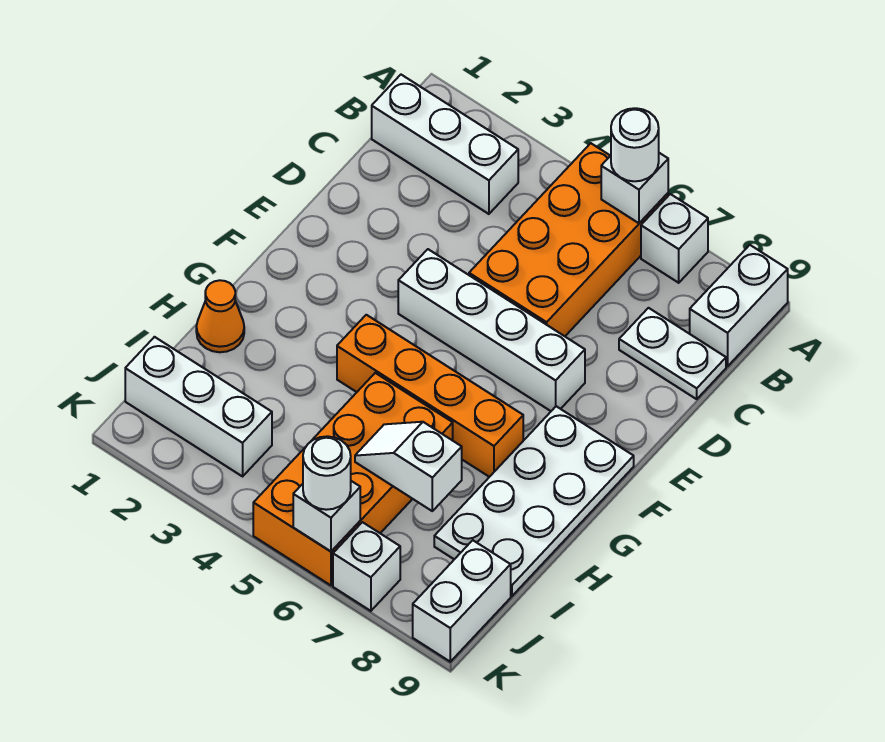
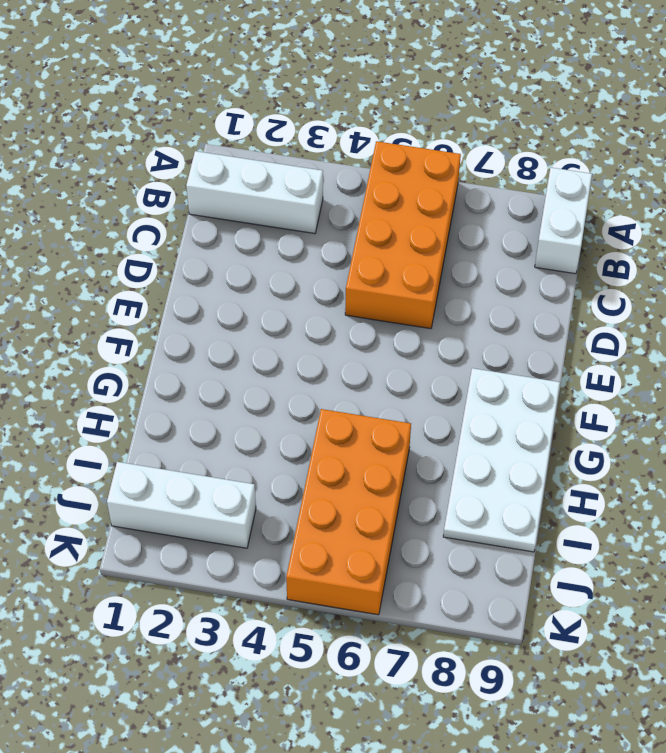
none -> white brick A7 level 1
none -> white plate C8:C9 level 1
none -> white brick E4:E7 level 1

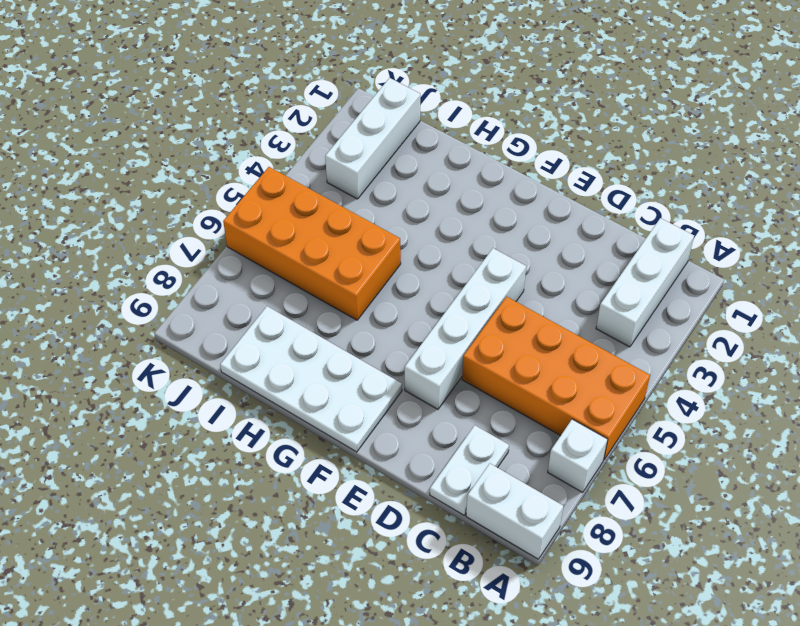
none -> orange brick G4:G7 level 1
none -> orange cone H1 level 1
none -> white brick J9:K9 level 1

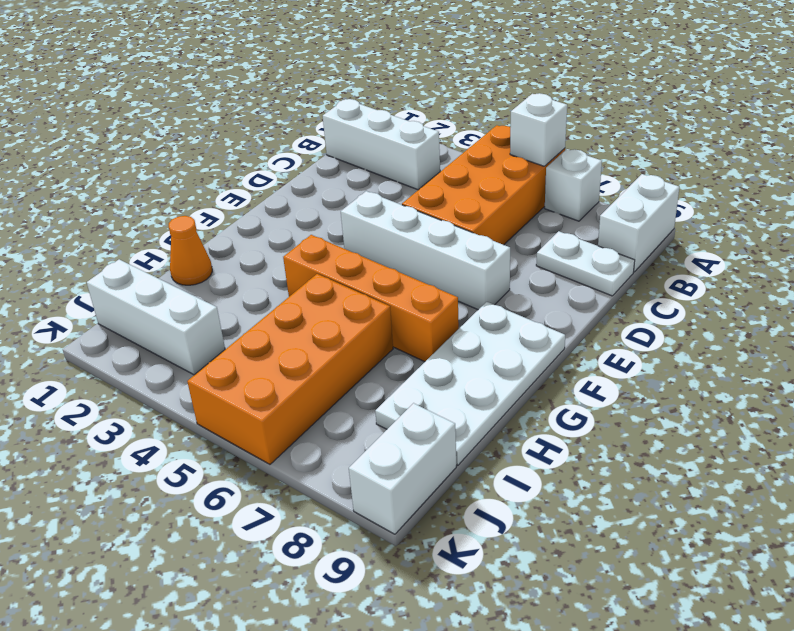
none -> white brick K7 level 1
none -> white slope I6:I7 level 2 top 7
none -> white brick K6 level 2

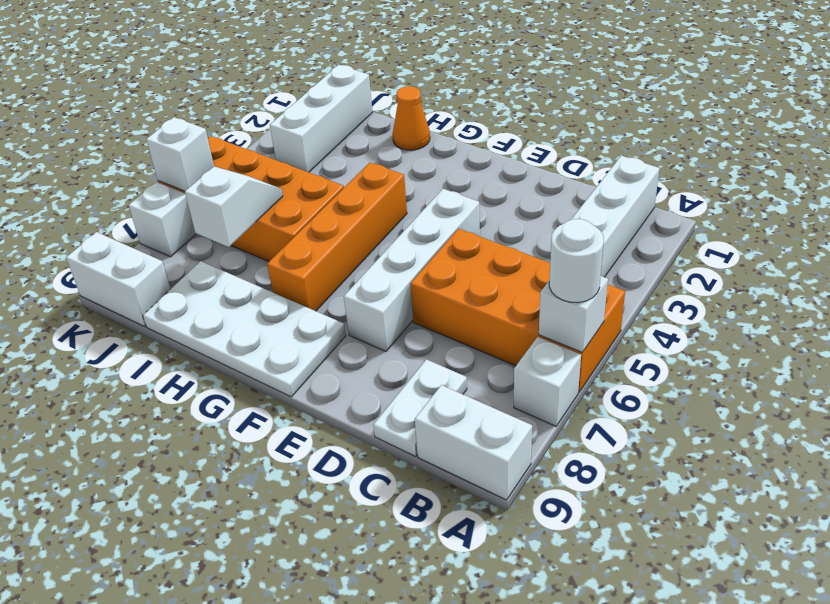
none -> white round brick K6 level 3

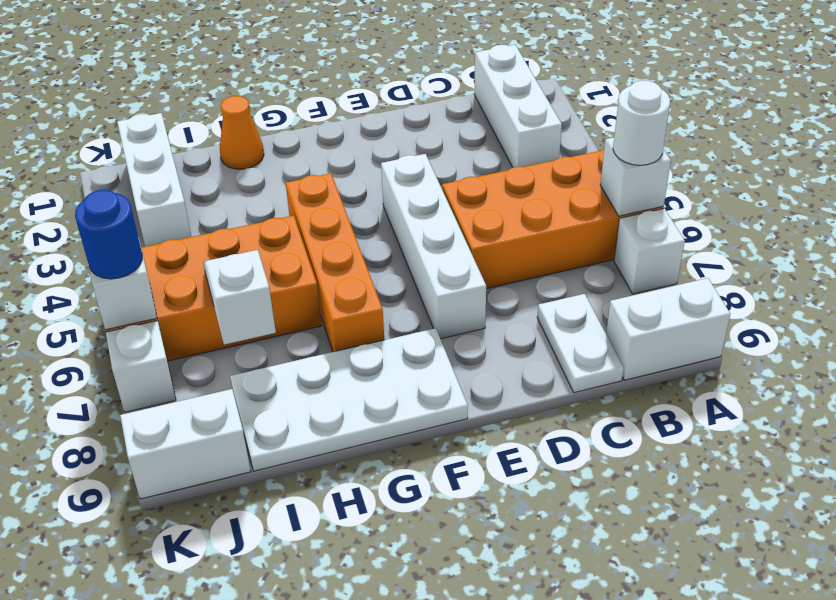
blue round brick K6 level 3 -> white round brick K6 level 3

